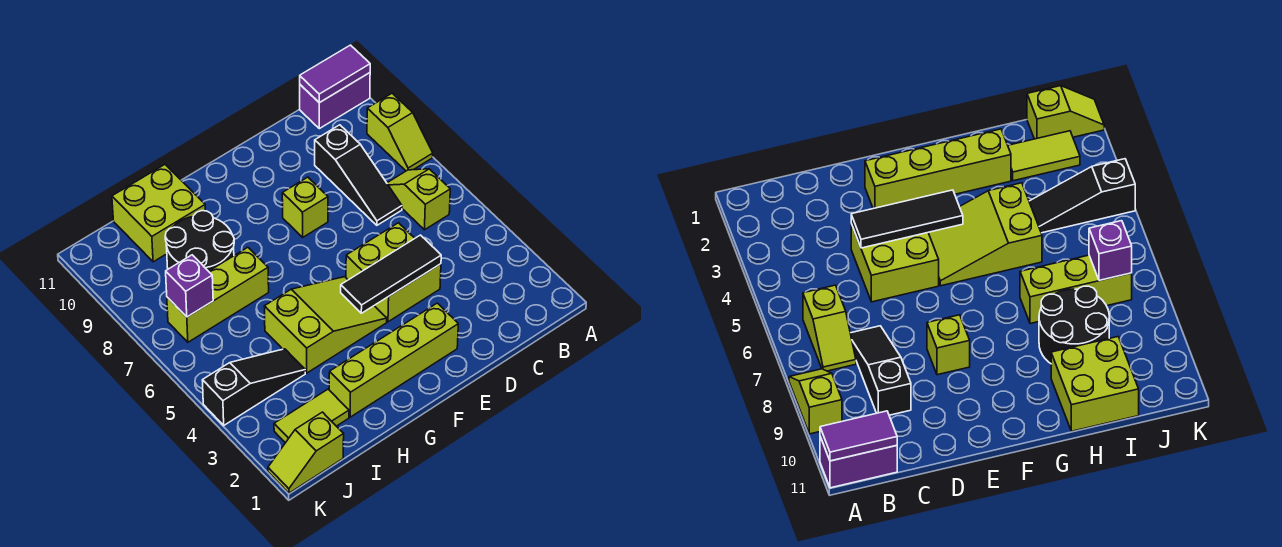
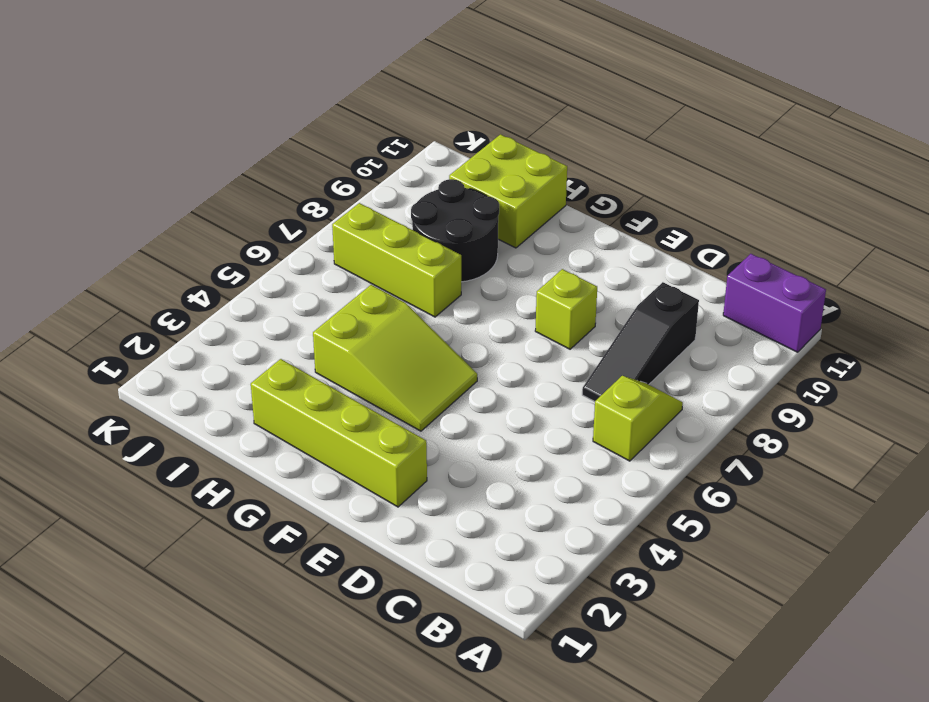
none -> lime slope A8:A9 level 1 top 9
none -> lime brick D4:E5 level 1
none -> lime tile I2:J2 level 1

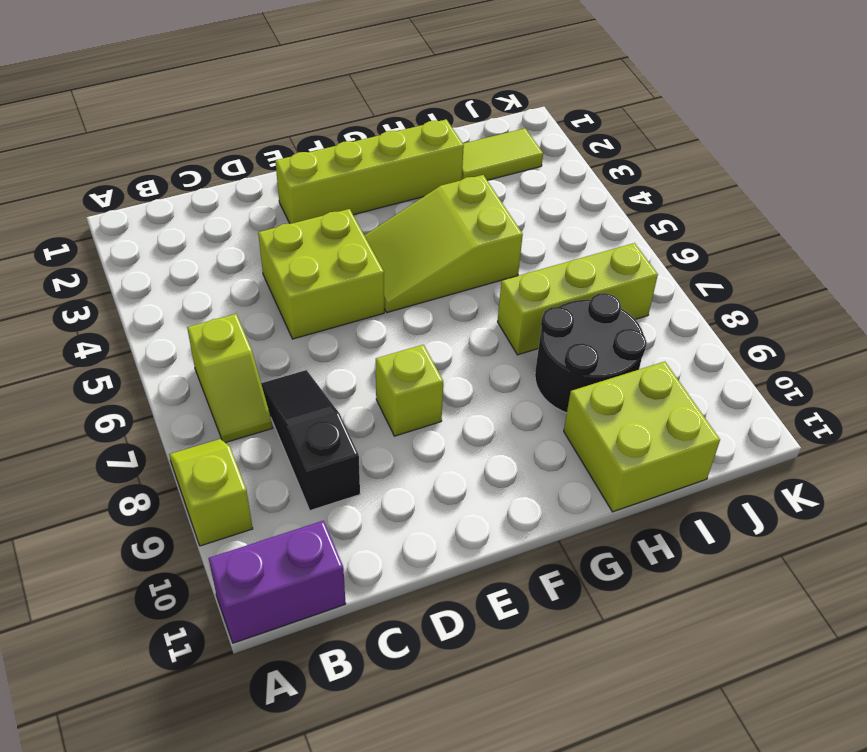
none -> black slope I4:K4 level 1 top K
none -> lime slope J1:K1 level 1 top J
none -> purple tile A11:B11 level 2

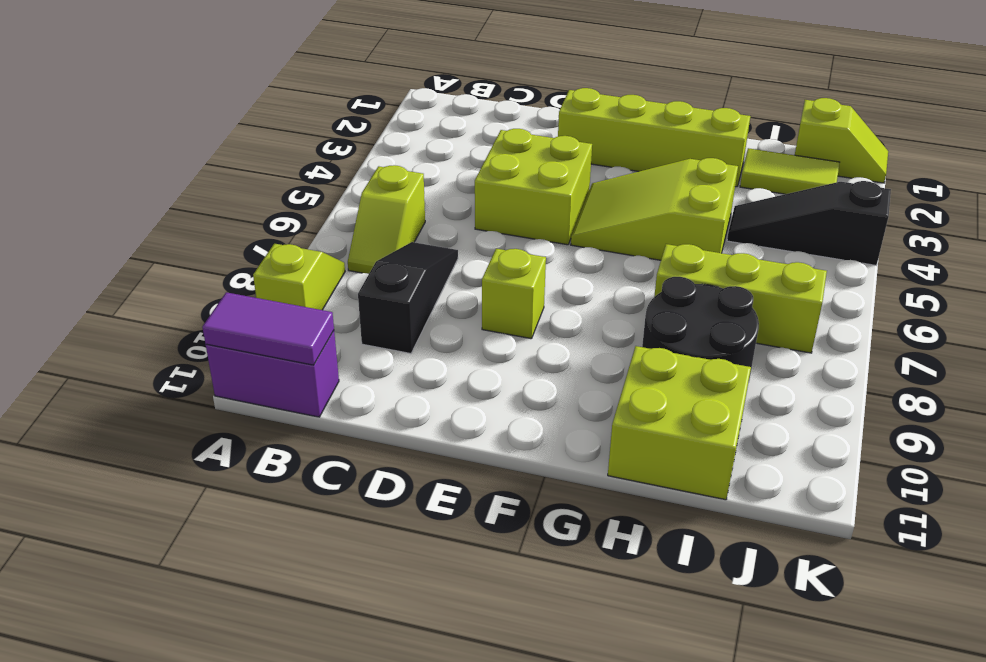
none -> black tile D4:F4 level 2
none -> purple brick J7 level 2

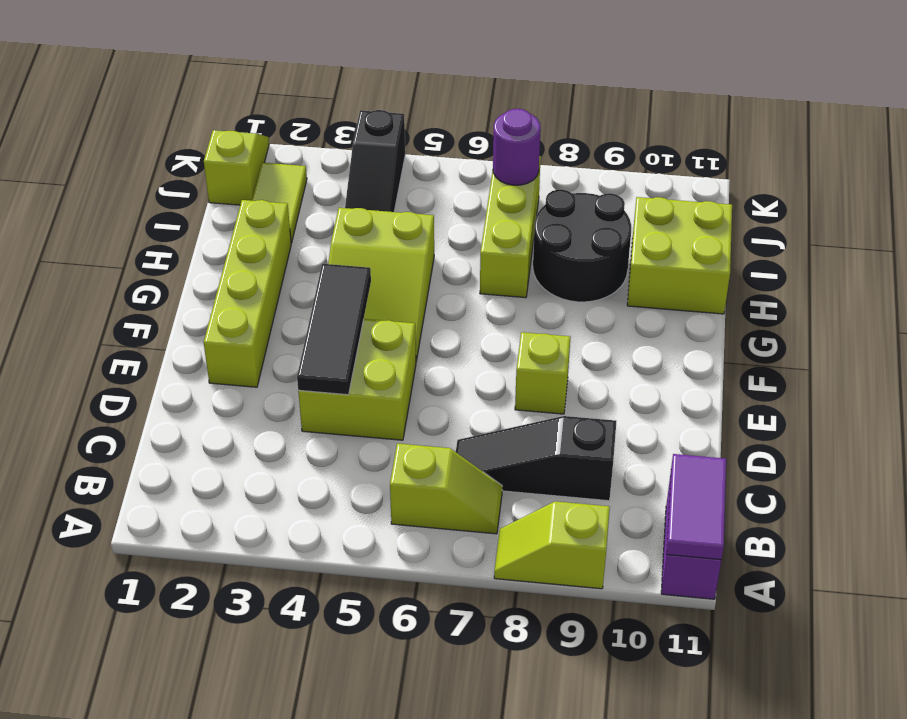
purple round brick J7 level 2 -> purple brick J7 level 2

